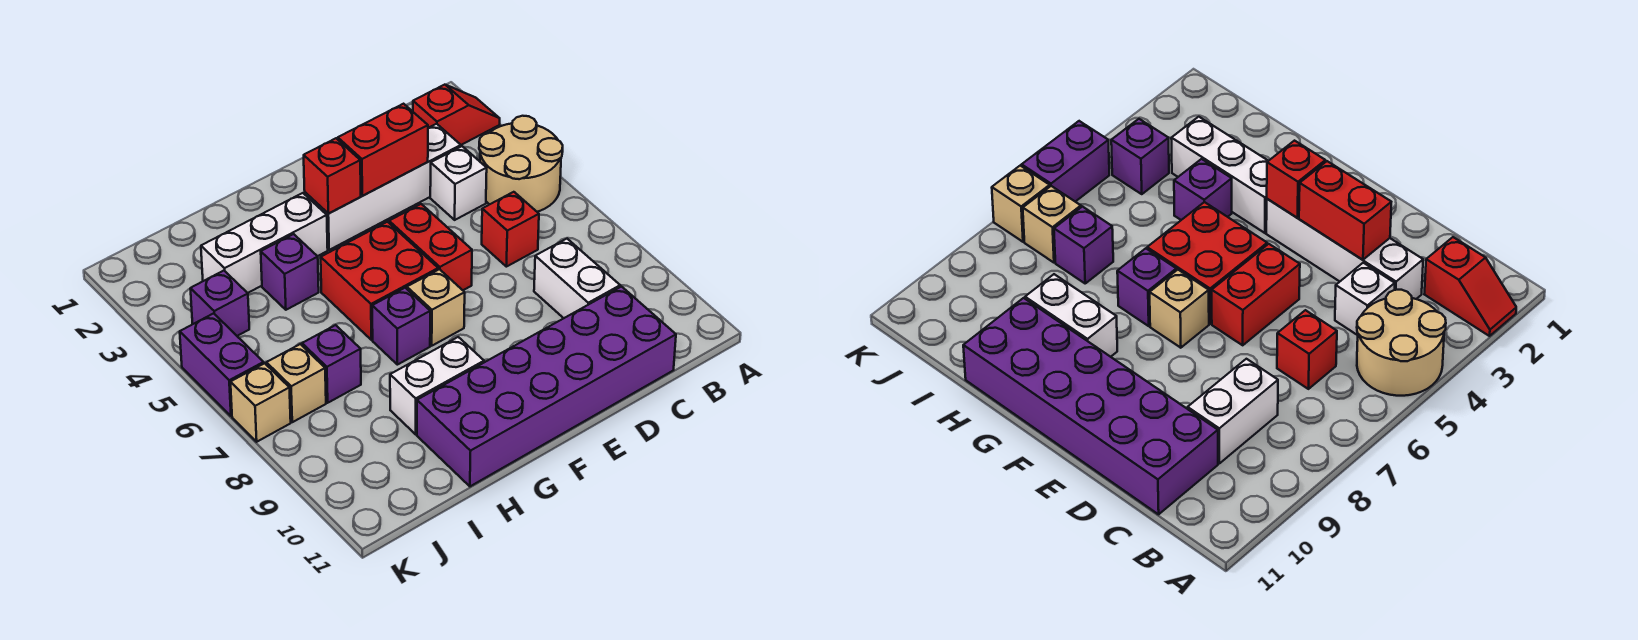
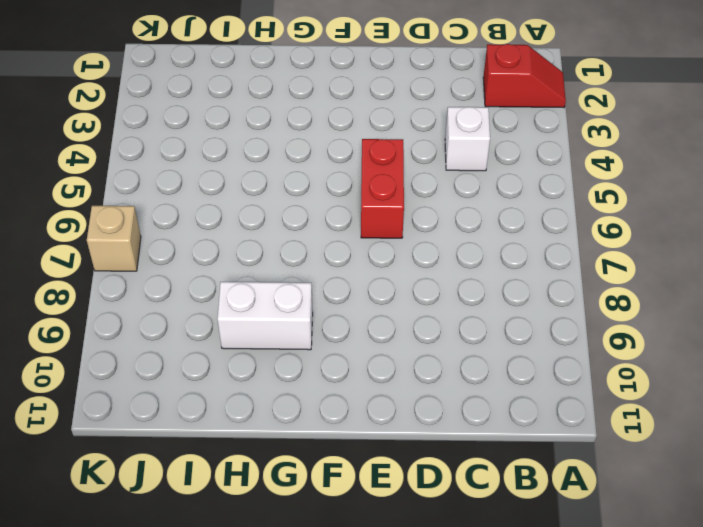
none -> tan round brick A4:B5 level 1
none -> white brick C3:F3 level 1
none -> red brick C6 level 1

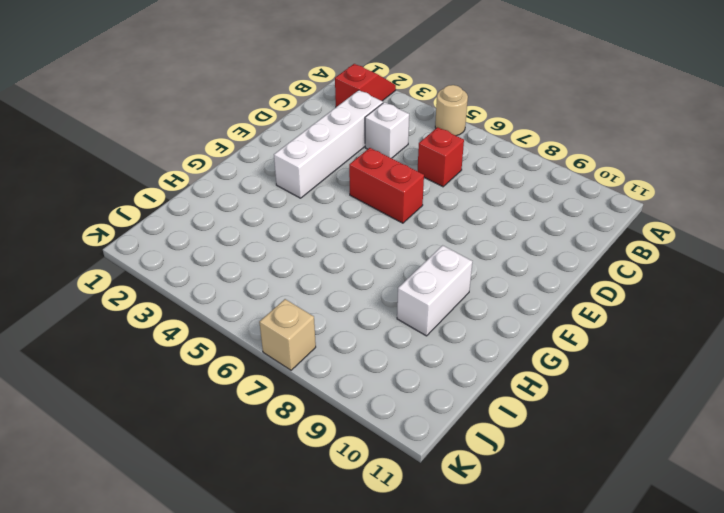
tan round brick A5 level 1 -> tan round brick A4:B5 level 1
none -> white brick C8:C9 level 1
none -> purple brick C10:H11 level 1
none -> red brick F5:G6 level 1

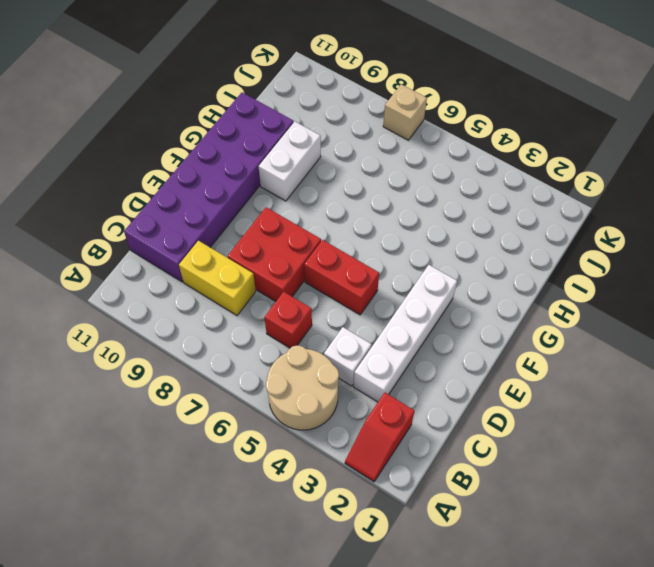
yellow brick C8:C9 level 1 -> white brick C8:C9 level 1
red brick D7:E8 level 1 -> red brick F5:G6 level 1
none -> tan brick F7 level 1
none -> white brick G3:I3 level 1
none -> purple brick G7 level 1

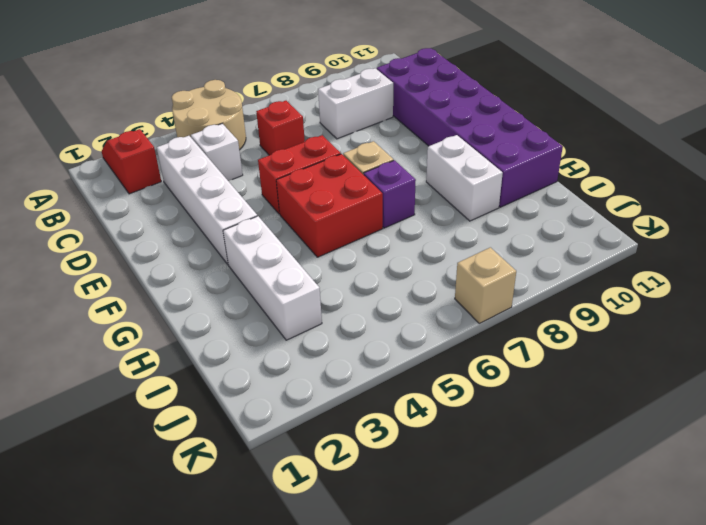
none -> purple brick H4 level 1
none -> purple brick I7 level 1
none -> purple brick J4 level 1

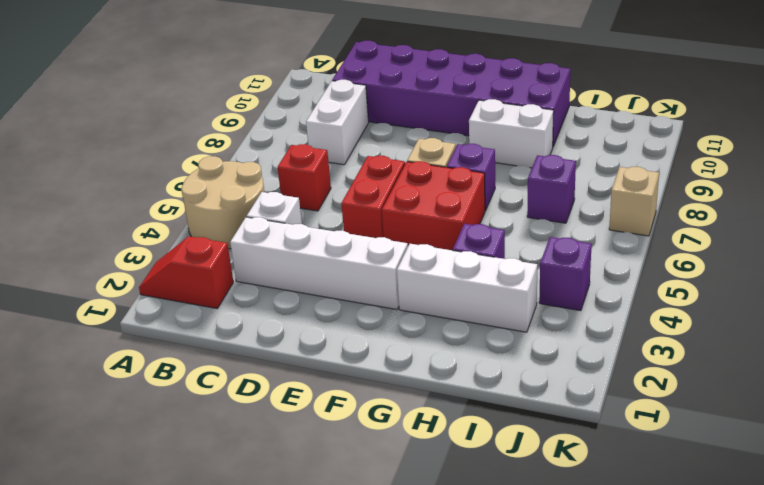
none -> tan brick J7 level 1
none -> purple brick K5:K6 level 1
none -> red brick D3:E3 level 2

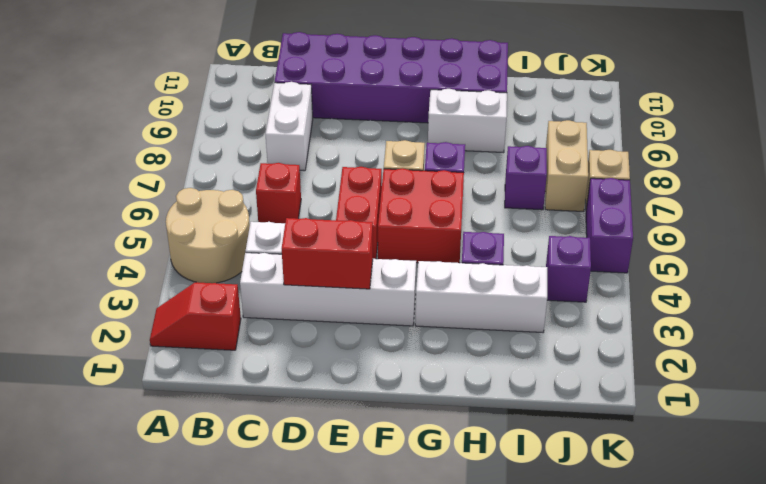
tan brick J7:J8 level 1 -> tan brick J7 level 1
none -> red brick F3 level 2

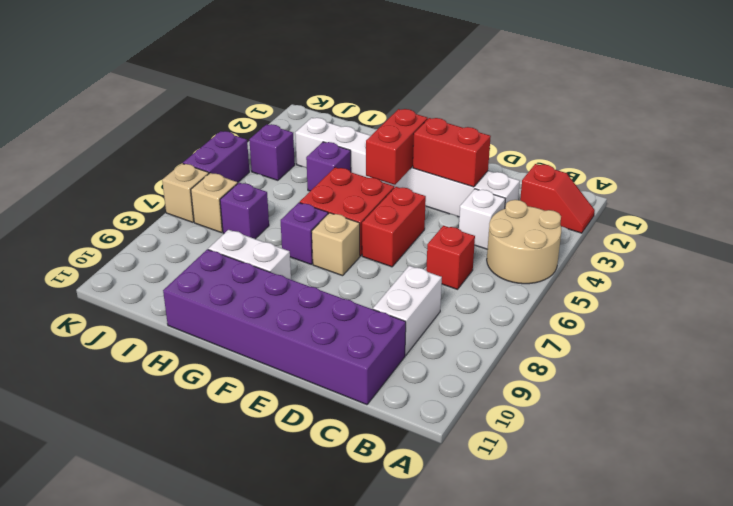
red brick F3:F4 level 2 -> red brick F3 level 2

